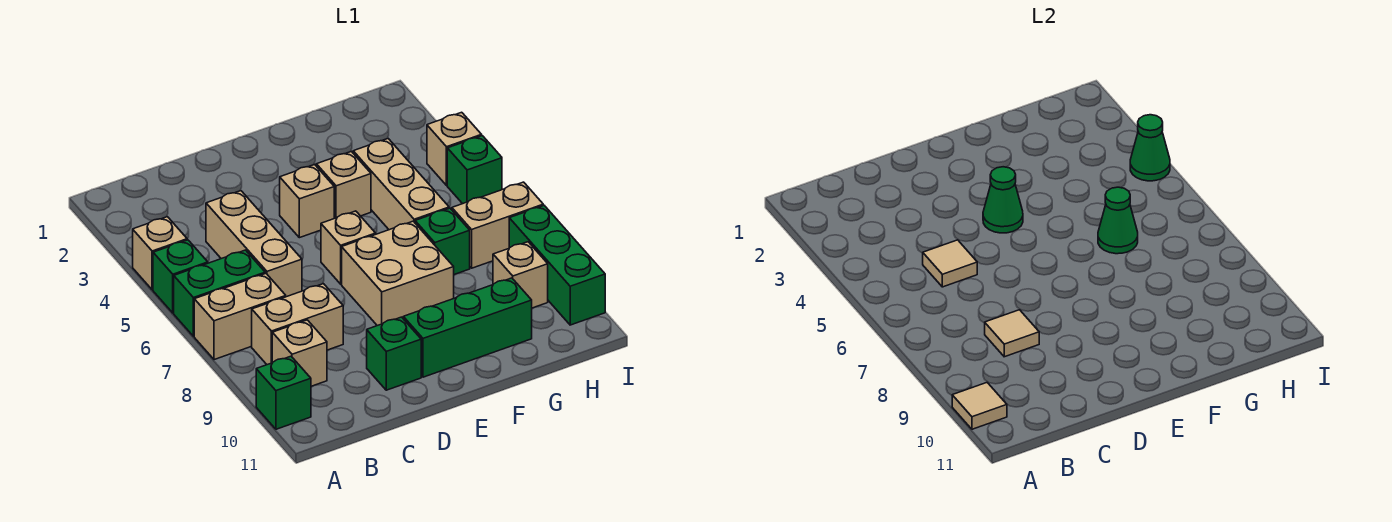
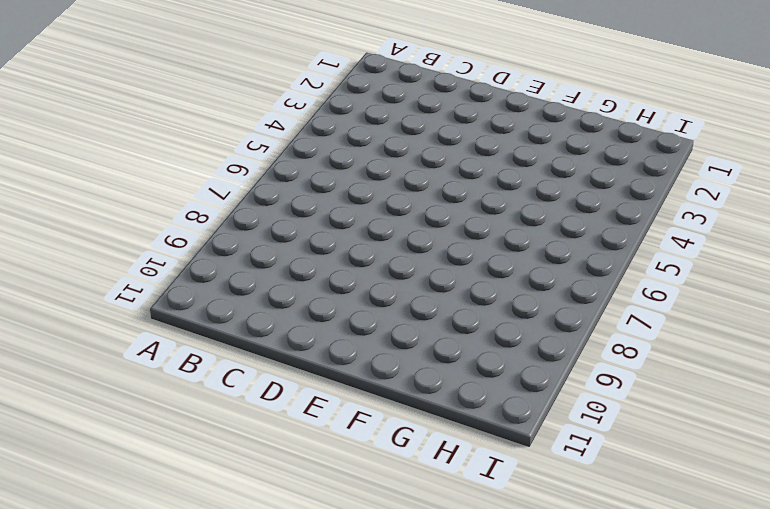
none -> tan brick A4 level 1
none -> green brick A5 level 1
none -> green brick A6:B6 level 1

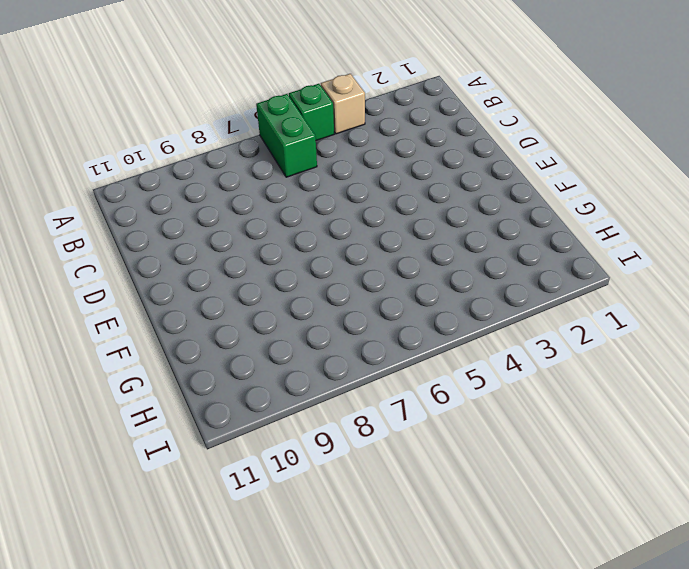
none -> tan brick A7:B7 level 1
none -> green brick A10 level 1
none -> tan brick B8:C8 level 1

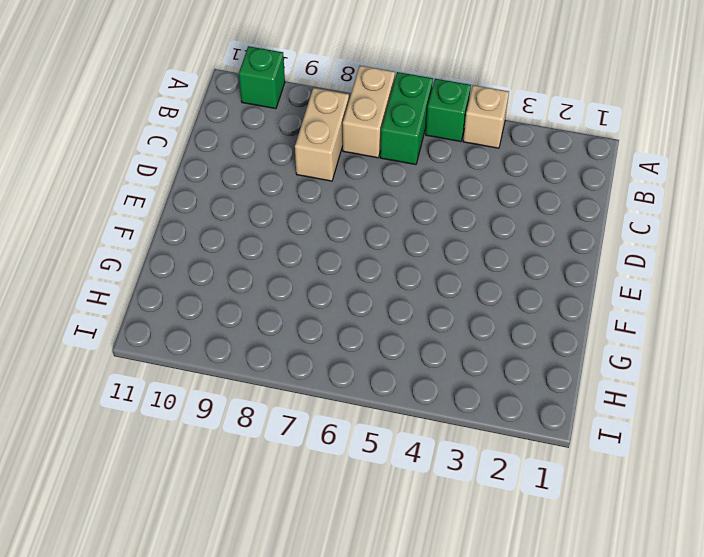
none -> tan brick B9 level 1
none -> tan brick C4:C6 level 1
none -> green brick D10 level 1

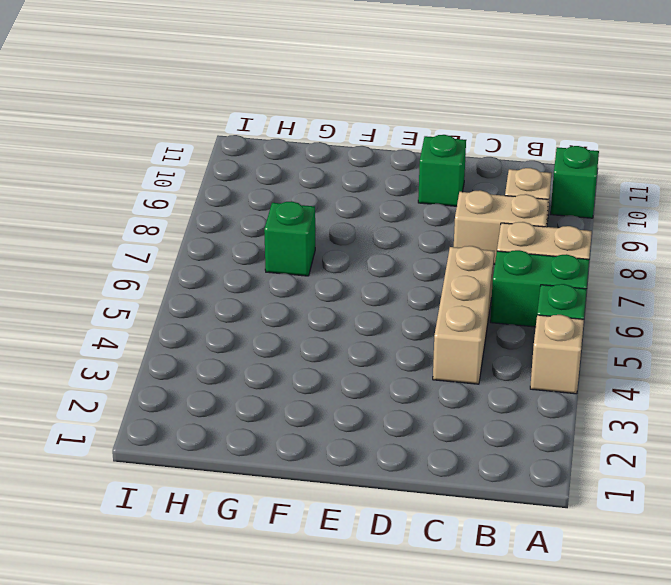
none -> tan brick E4 level 1
none -> tan brick E6 level 1
none -> tan brick E7:F8 level 1

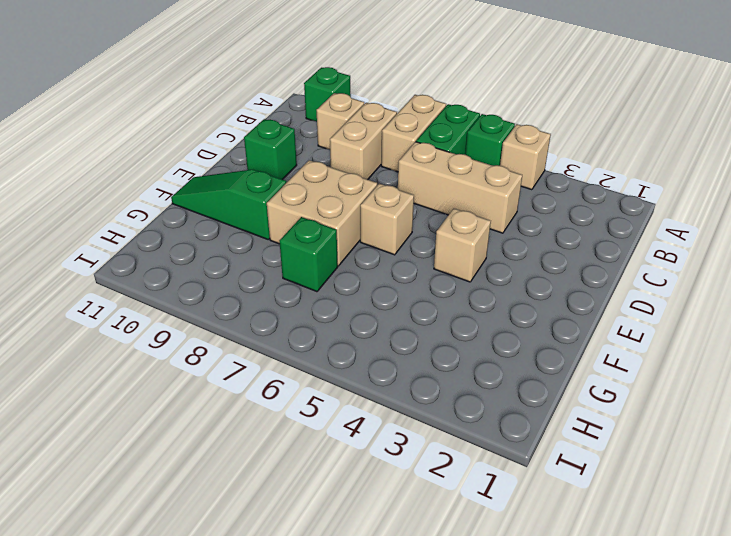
green slope F9:F11 level 1 top 9 -> green brick E10:G10 level 1
none -> tan brick F4 level 1
none -> tan brick G4:G6 level 1
none -> tan brick H7:I7 level 1

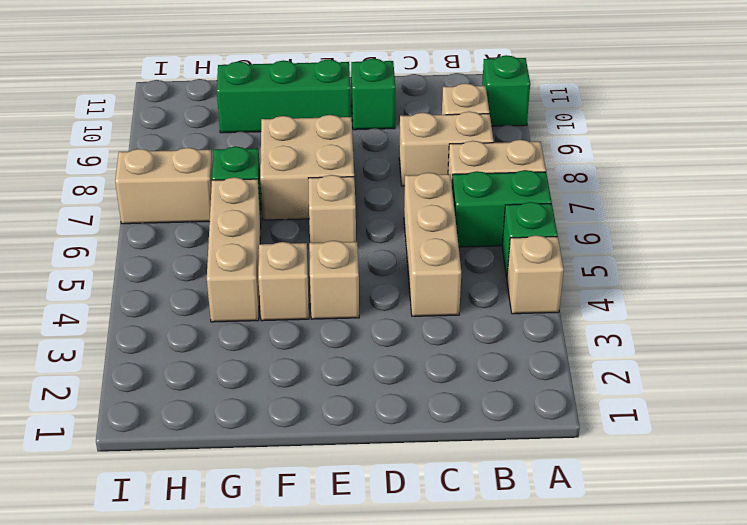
none -> tan brick H9 level 1
none -> tan brick I4 level 1
none -> green brick I5 level 1

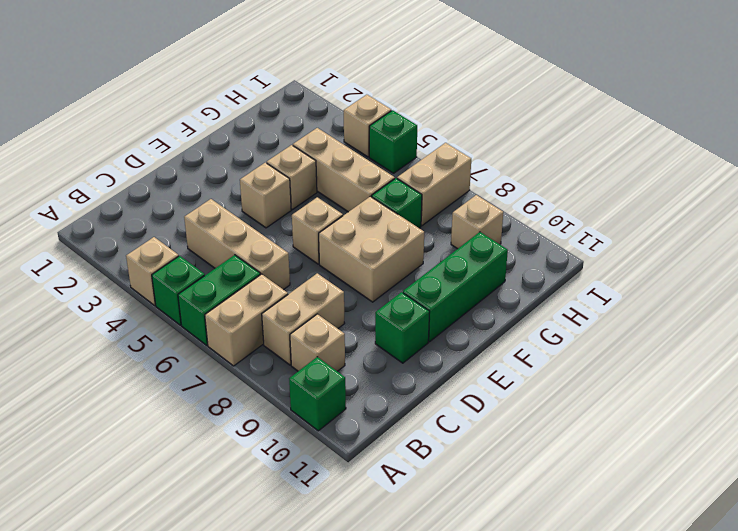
none -> green brick I8:I10 level 1
none -> tan tile A10 level 2
none -> tan tile C5 level 2

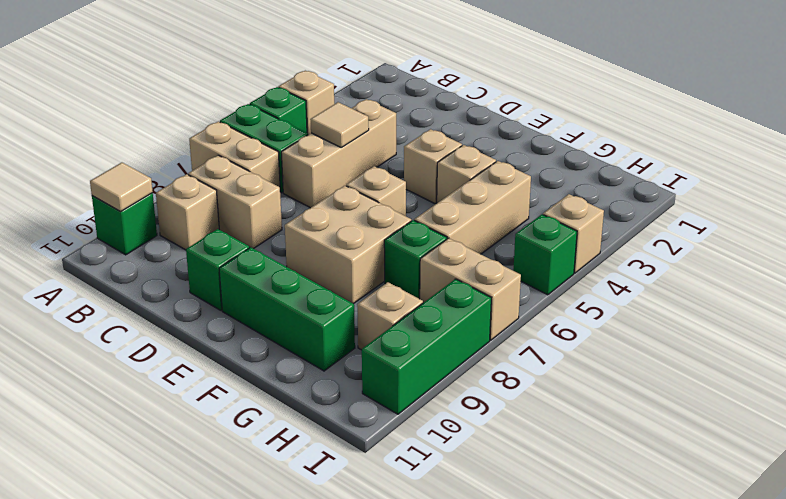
none -> tan tile C8 level 2
none -> green cone E4 level 2
none -> green cone G6 level 2

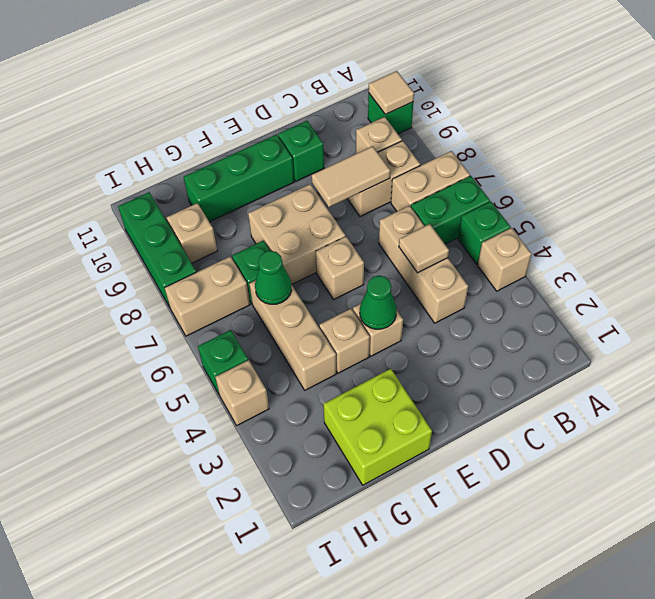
tan tile C8:D8 level 2 -> tan tile C8 level 2
lime brick F1:G2 level 1 -> none
none -> green cone I4 level 2

